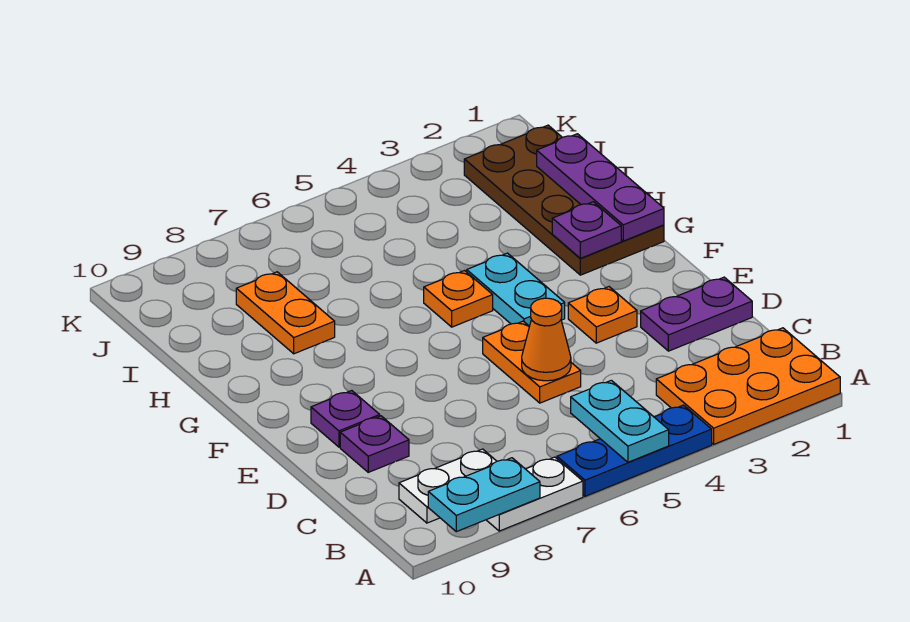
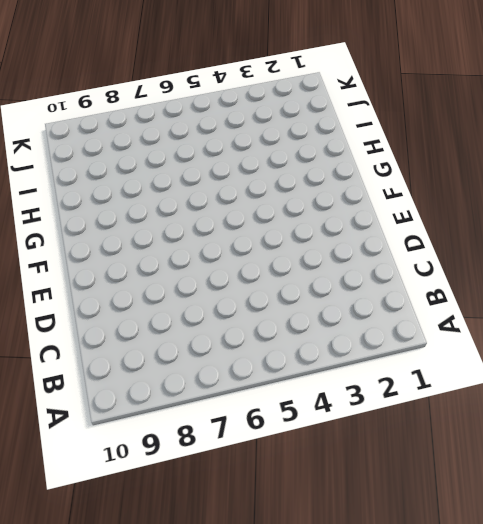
none -> orange plate A1:B3 level 1
none -> blue plate A4:A6 level 1
none -> white plate A7:A8 level 1

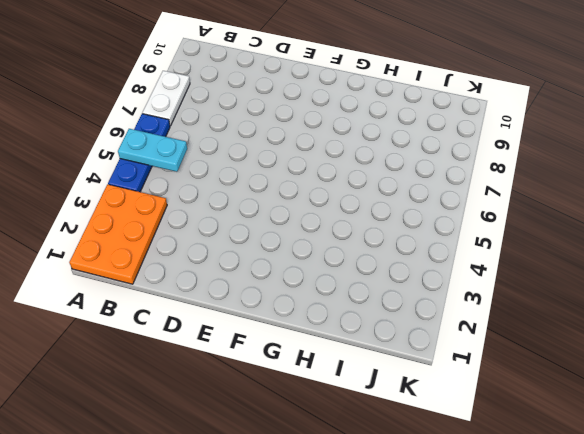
none -> white plate B8:B9 level 1
none -> purple plate D1:D2 level 1
none -> orange plate D5:E5 level 1

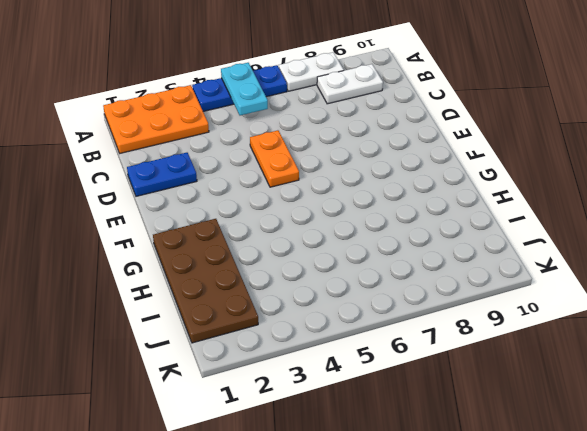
blue plate D1:D2 level 1 -> purple plate D1:D2 level 1
none -> purple plate D9 level 1
none -> orange plate E3 level 1
none -> purple plate E9 level 1

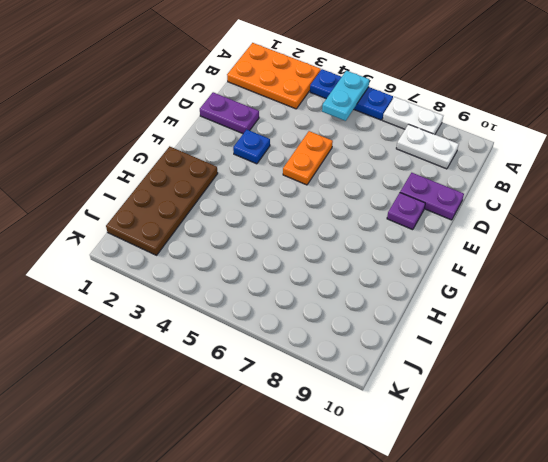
purple plate D9:D10 level 1 -> purple plate D9 level 1
blue plate E3 level 1 -> orange plate E3 level 1
none -> cyan plate F4:G4 level 1
none -> orange plate G5 level 1
none -> orange plate H8:I8 level 1

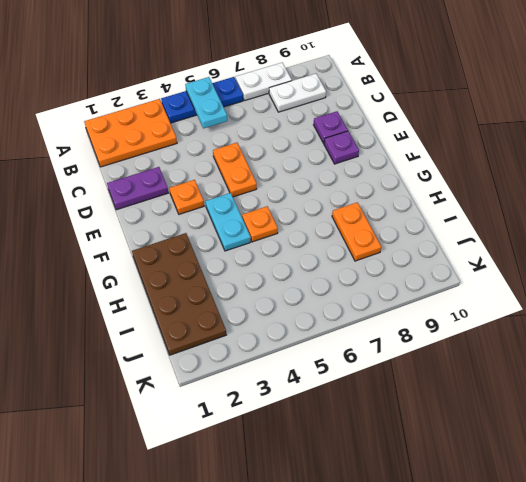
none -> cyan plate A8:A9 level 2
none -> orange cone D5 level 2
none -> purple plate G1:I1 level 2

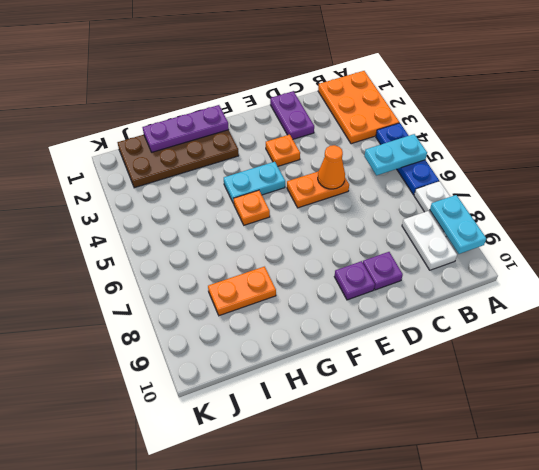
none -> purple plate G2 level 2

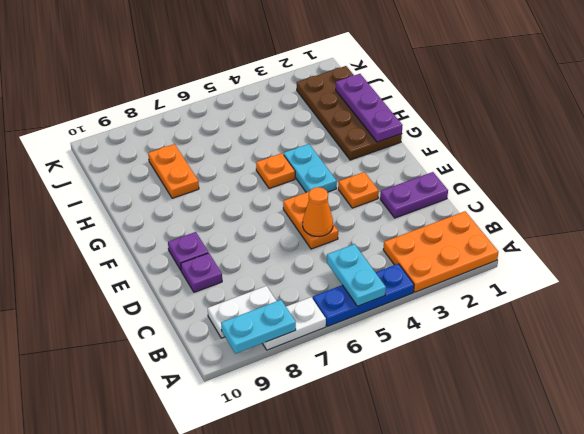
none -> purple plate G2 level 2

